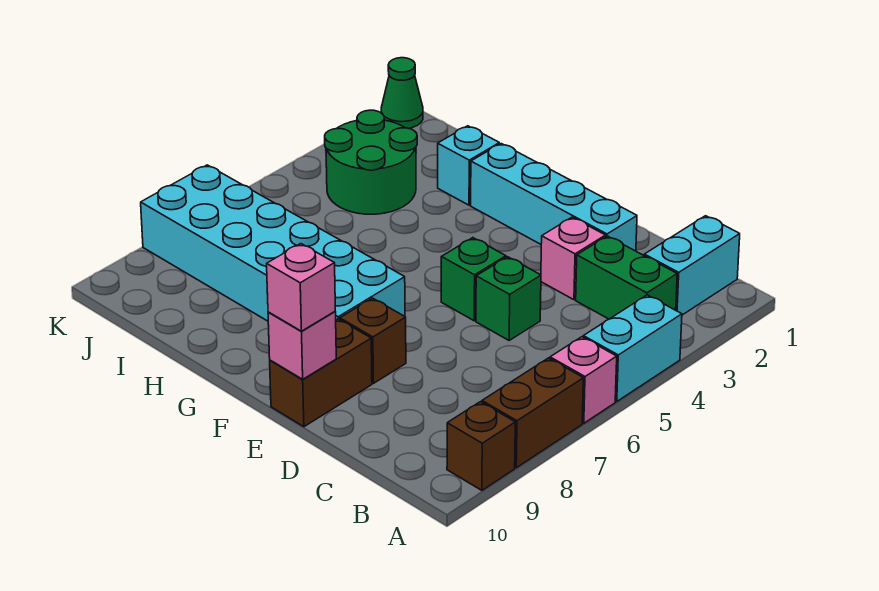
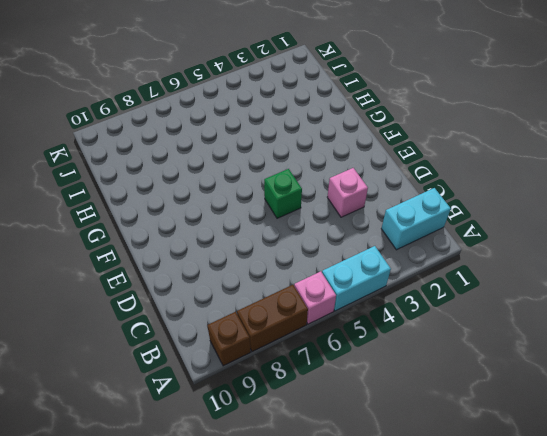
none -> green brick B3:C3 level 1
none -> cyan brick D2:G2 level 1
none -> green brick D5 level 1

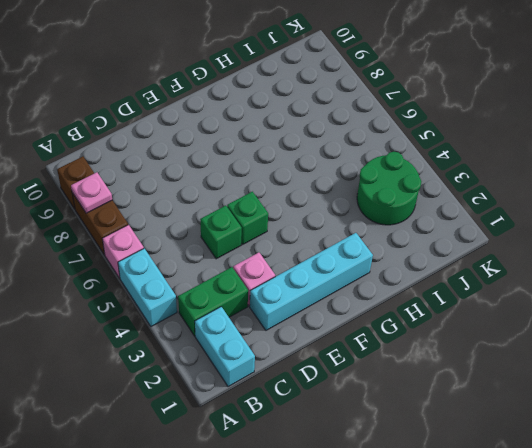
pink plate A8 level 2 -> none
none -> brown brick E8 level 1
none -> brown brick E9:E10 level 1
none -> cyan brick F7:K8 level 1

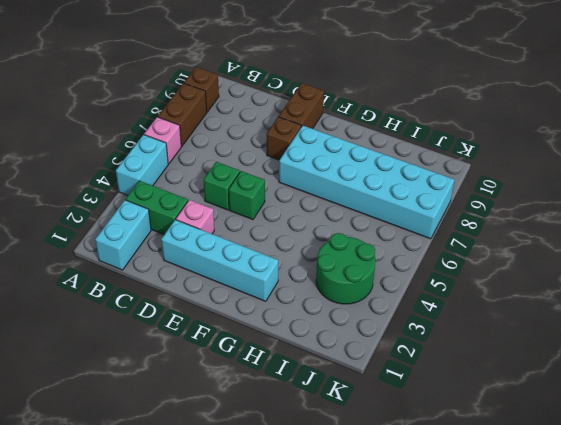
none -> cyan brick H2 level 1
none -> green cone K1 level 1
none -> pink brick E10 level 2

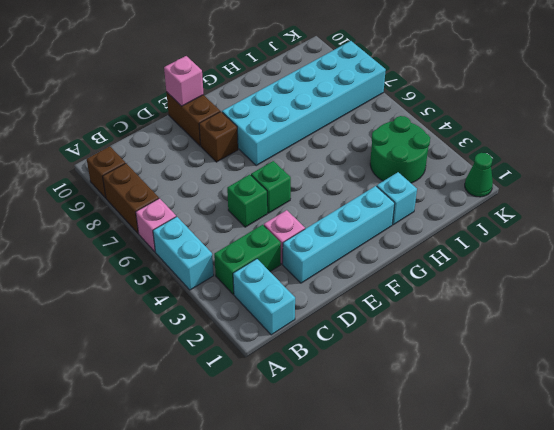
none -> pink brick E10 level 3

